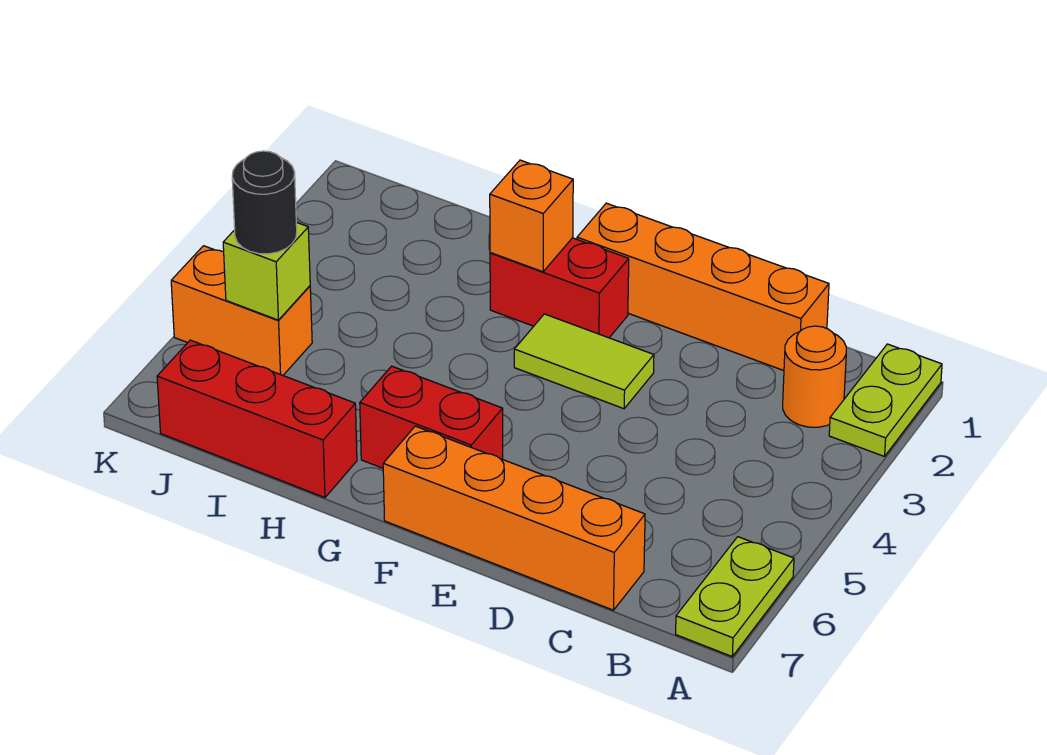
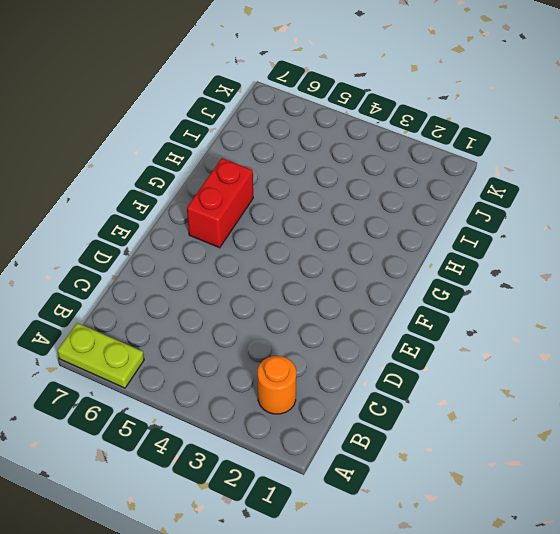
none -> lime plate A1:A2 level 1
none -> orange brick C1:F1 level 1
none -> orange brick C7:F7 level 1

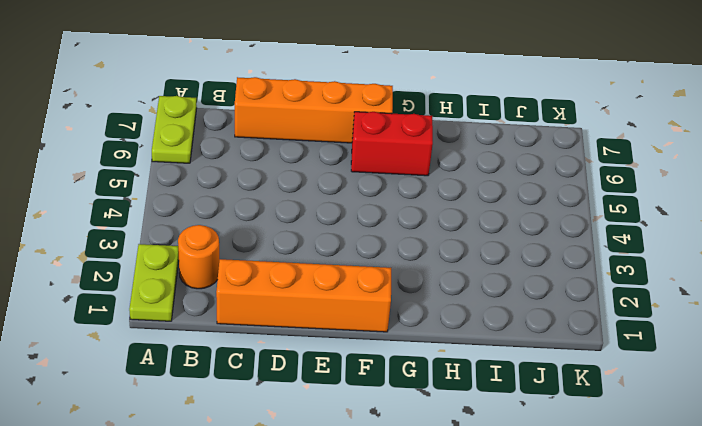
none -> lime tile E3:F3 level 1
none -> red brick F2:G2 level 1
none -> red brick H7:J7 level 1

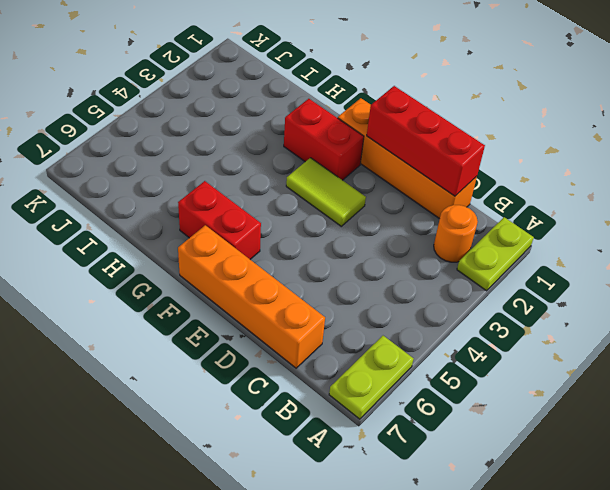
red brick C1:E1 level 2 -> red brick H7:J7 level 1
none -> orange brick J5:K5 level 1
none -> orange brick G2 level 2
none -> lime brick J5 level 2

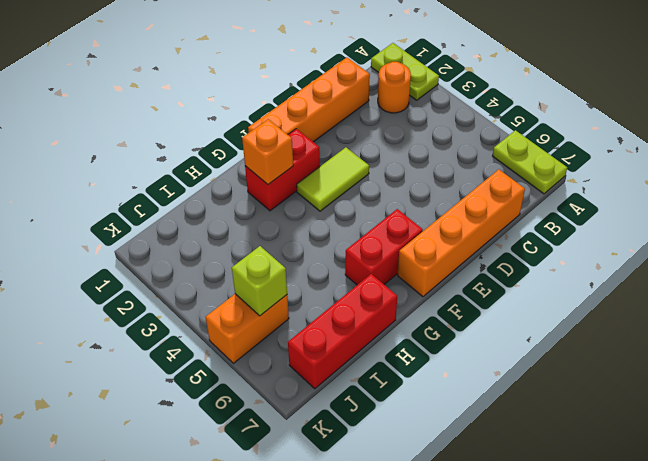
none -> black round brick J5 level 3

